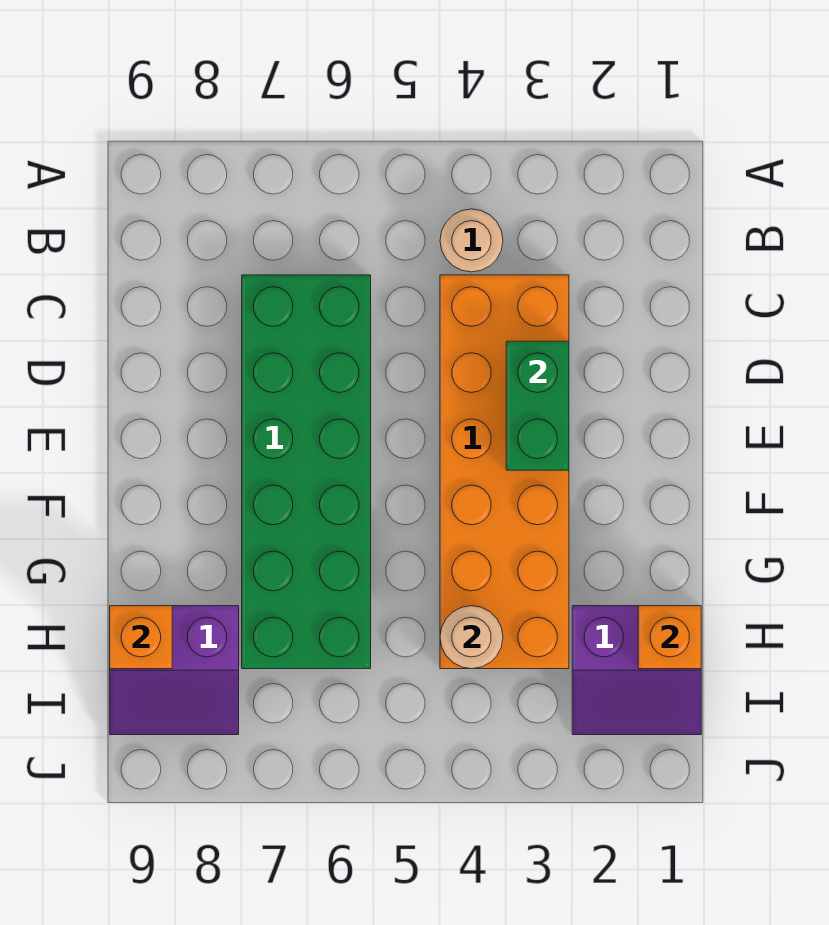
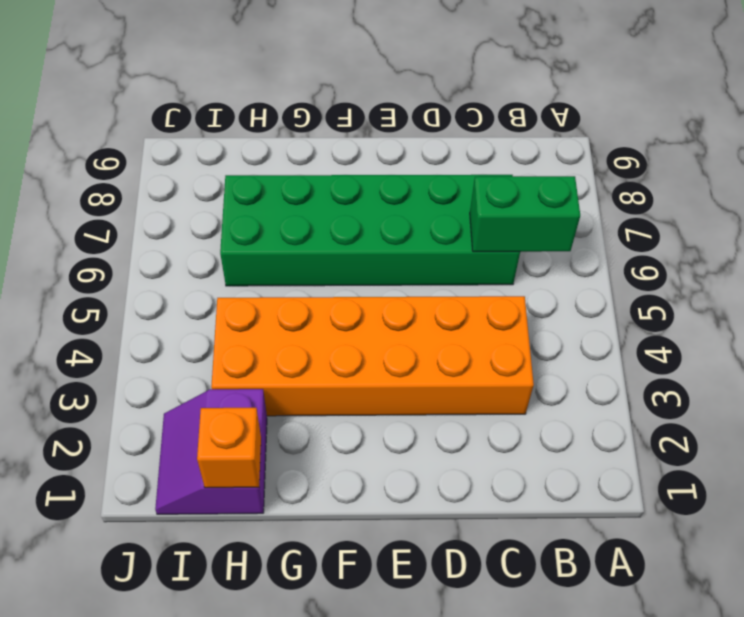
green brick B6:C6 level 2 -> green brick D3:E3 level 2
none -> tan round brick B4 level 1
none -> purple slope H8:I9 level 1 top H

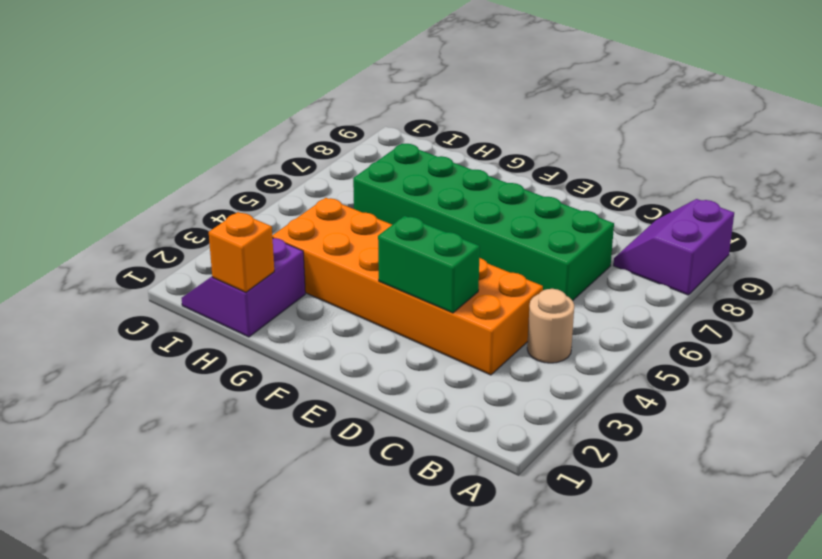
purple slope A8:B9 level 1 top A -> purple slope H8:I9 level 1 top H
none -> tan round brick H4 level 2
none -> orange brick H9 level 2

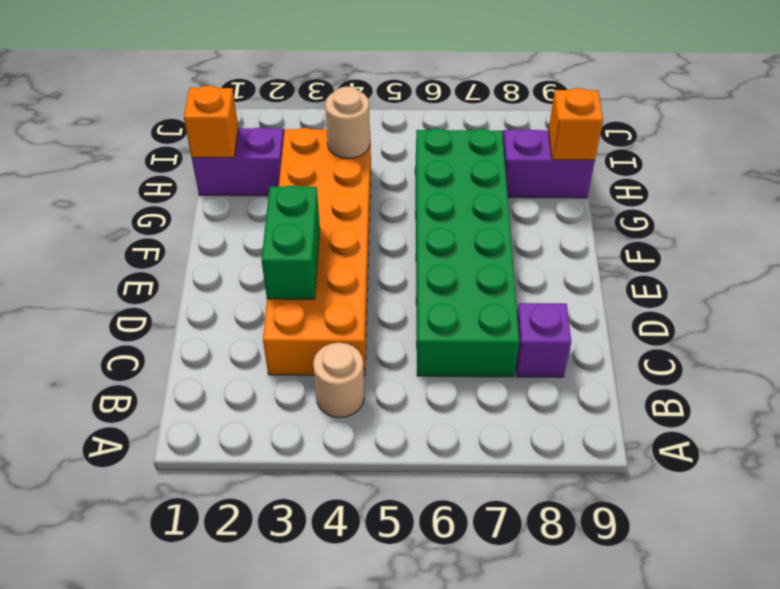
purple brick C8 level 1 -> none

